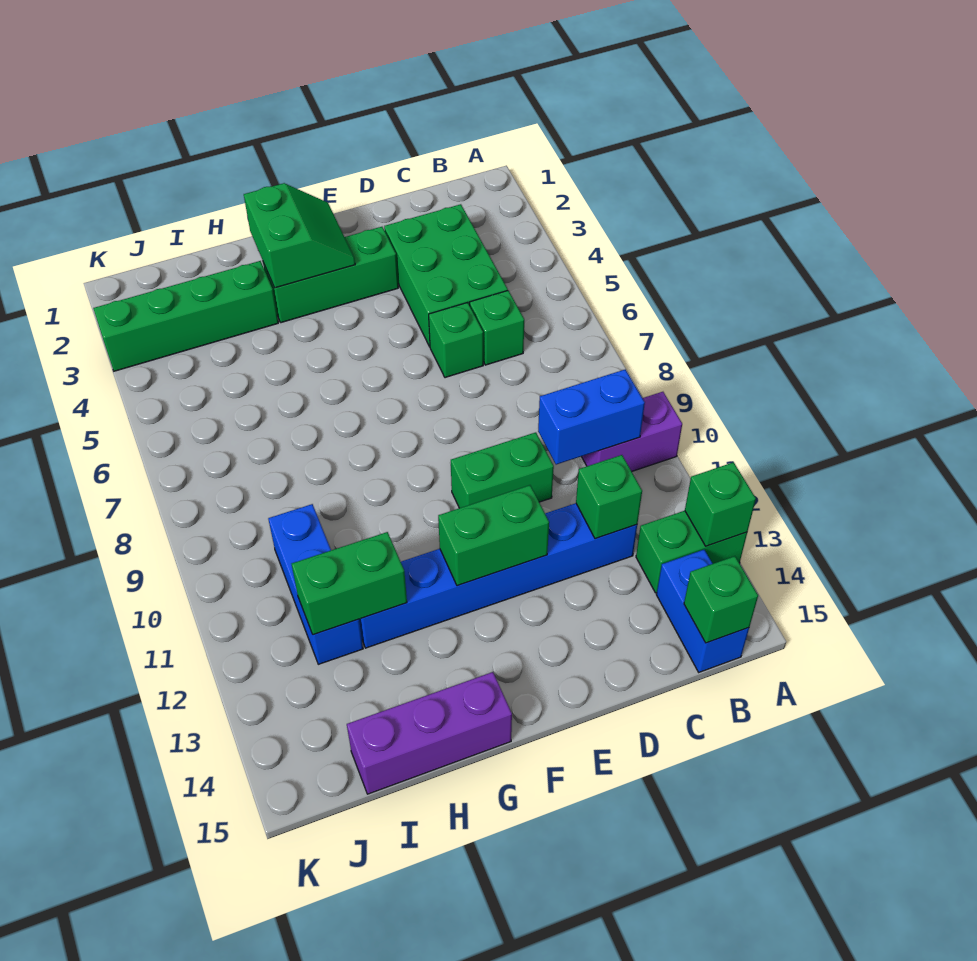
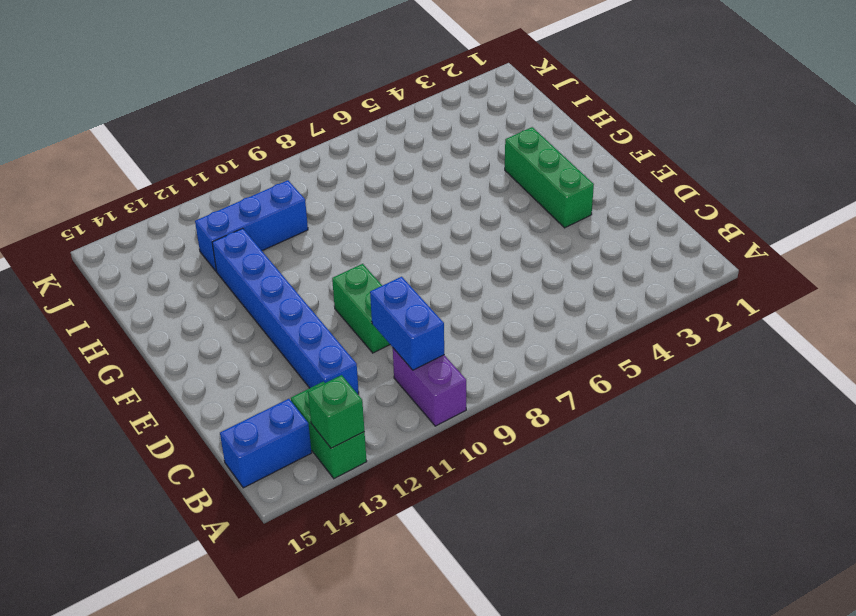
none -> green brick C3:D5 level 1
none -> green brick C6 level 1
none -> green brick D6 level 1

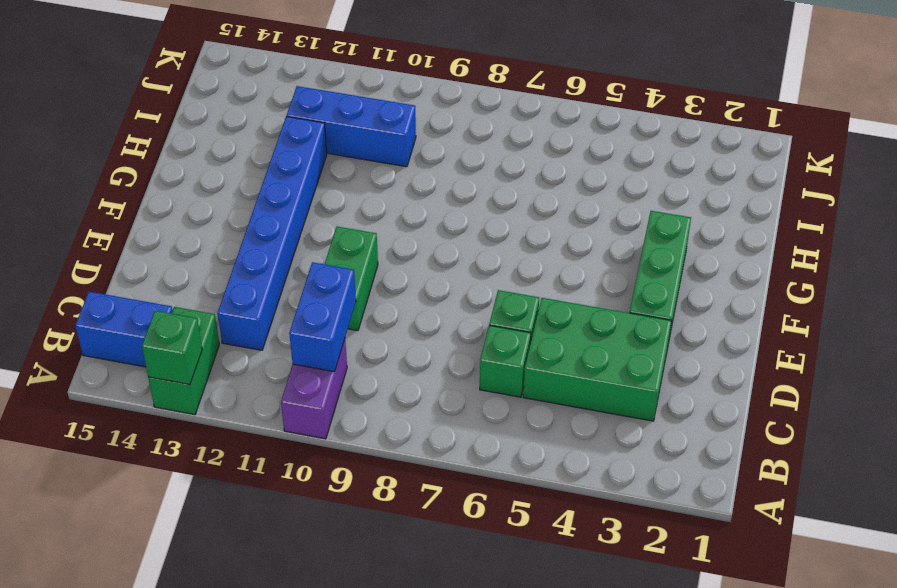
none -> purple brick G15:I15 level 1
none -> green brick H3:K3 level 1
none -> green brick B15 level 2

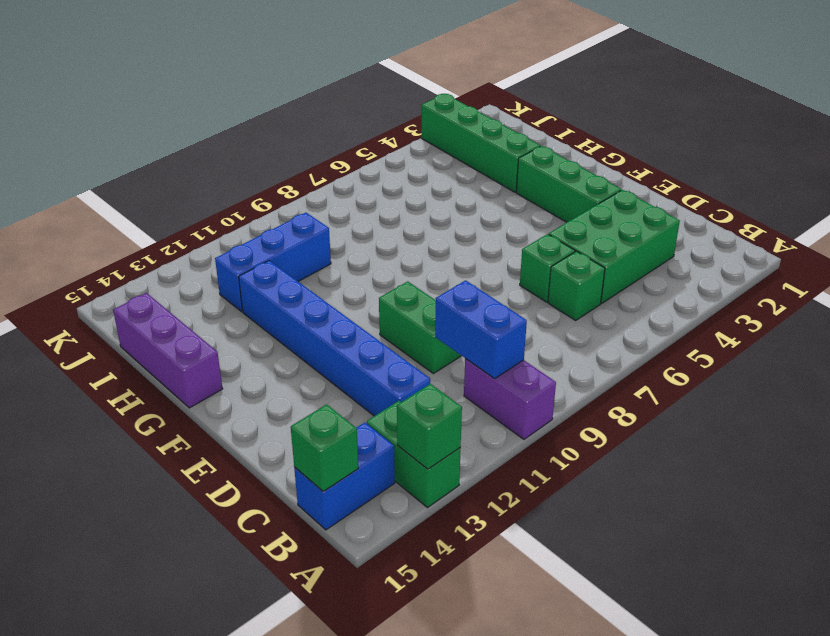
none -> green brick C12 level 2
none -> green brick E12:F12 level 2
none -> green slope F2:G3 level 2 top G

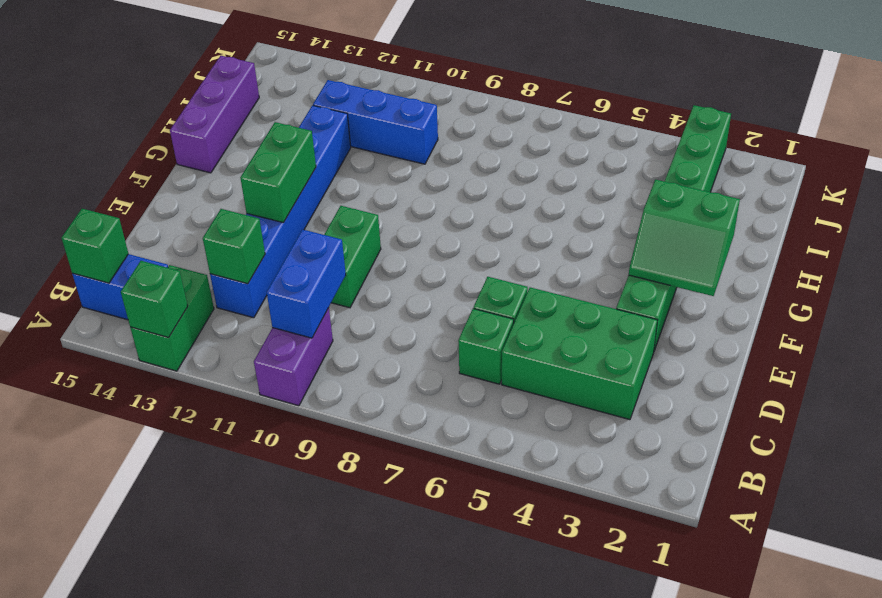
none -> green brick H12:I12 level 2

